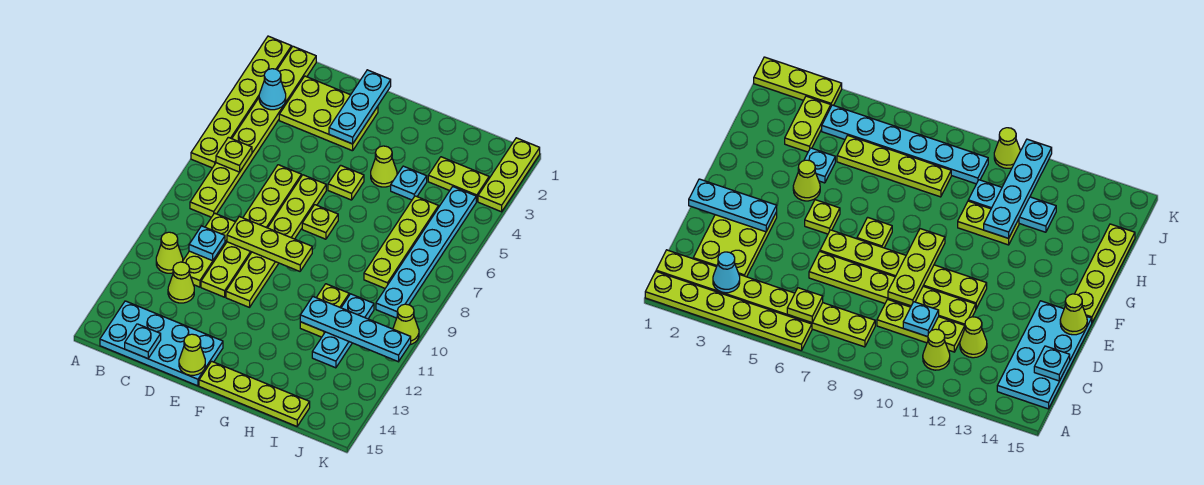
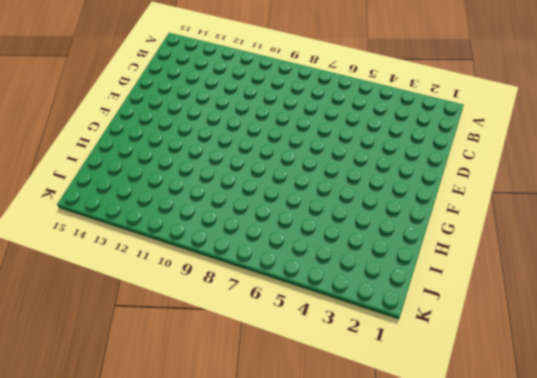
none -> lime plate A1:A6 level 1
none -> lime plate B1:B8 level 1
none -> lime cone B11 level 1

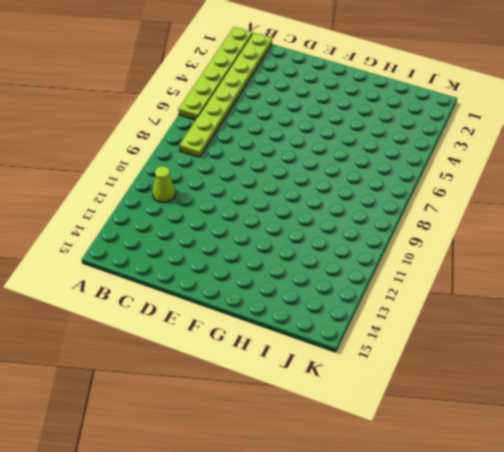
none -> cyan plate B14:E15 level 1
none -> lime plate C2:E3 level 1
none -> lime plate C9:C11 level 1

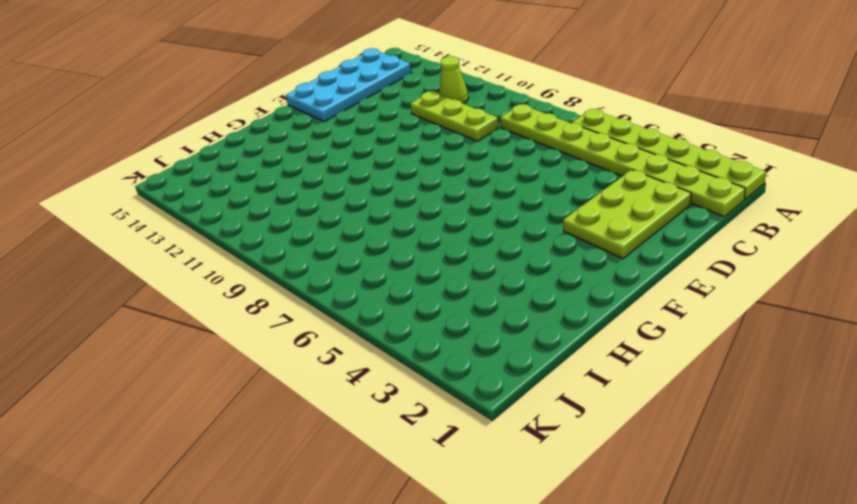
none -> lime cone C12 level 1
none -> lime plate D6:D11 level 1
none -> lime plate E6:E11 level 1

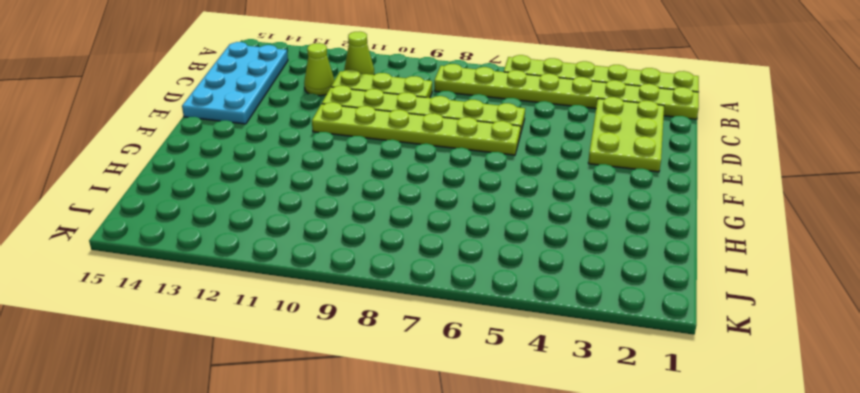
none -> lime plate F5 level 1
none -> lime plate F7 level 1
none -> lime plate F15:I15 level 1

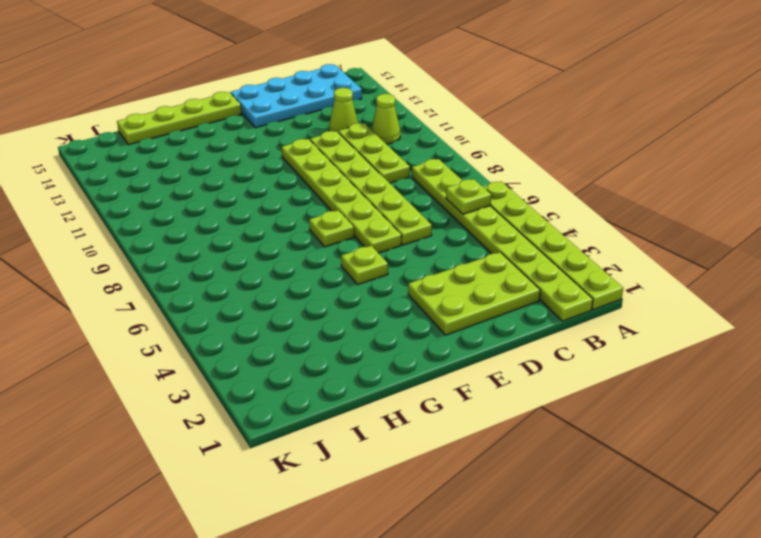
none -> lime cone G4 level 1
none -> cyan plate H4 level 1
none -> lime plate H10:H11 level 1

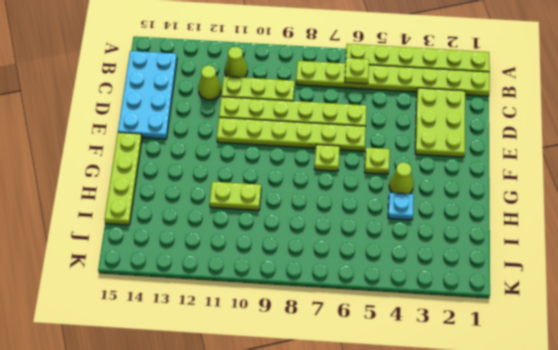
none -> lime plate I3:J3 level 1
none -> lime plate I5:I8 level 1
none -> cyan plate I10:I12 level 1

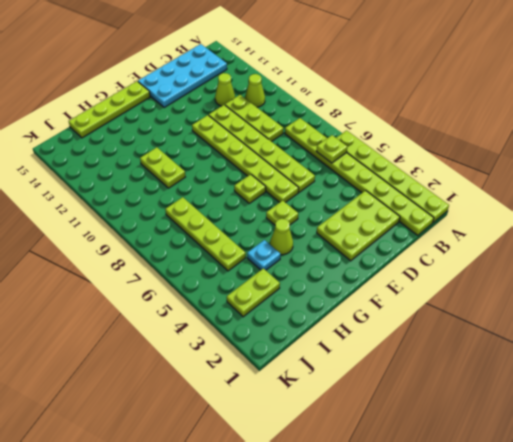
none -> cyan plate I10:I12 level 1
none -> cyan plate J4:J9 level 1
none -> lime plate K1:K3 level 1

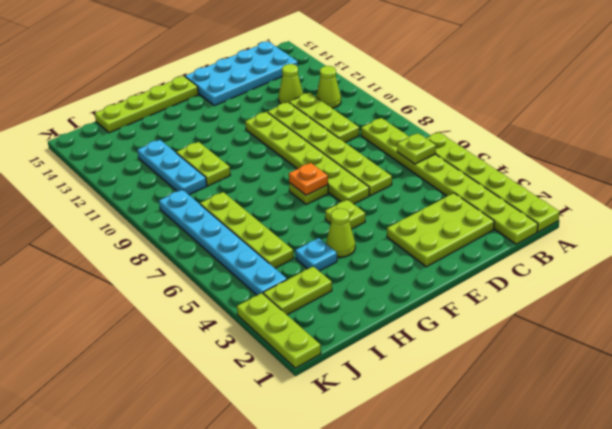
orange plate F7 level 2 -> none
none -> lime cone K10 level 1
none -> cyan cone B3 level 2
none -> cyan plate C10 level 2

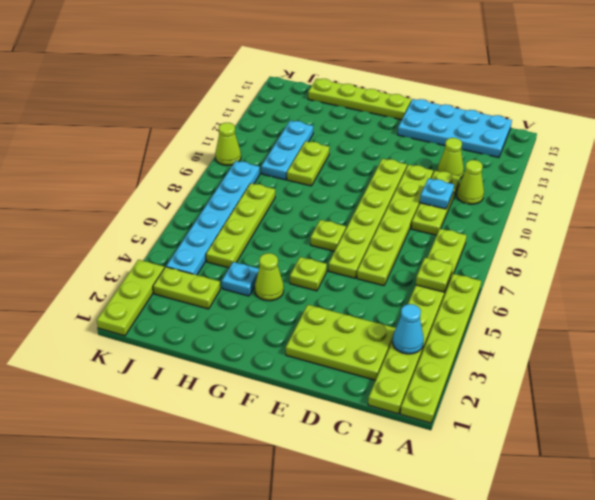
none -> cyan plate C15 level 2
none -> lime plate D9:F9 level 2
none -> cyan plate E1:E3 level 2

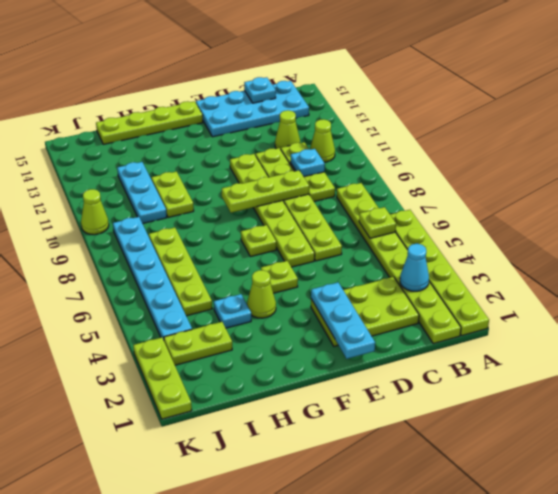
none -> lime cone E15 level 2
none -> cyan plate H11:K11 level 2

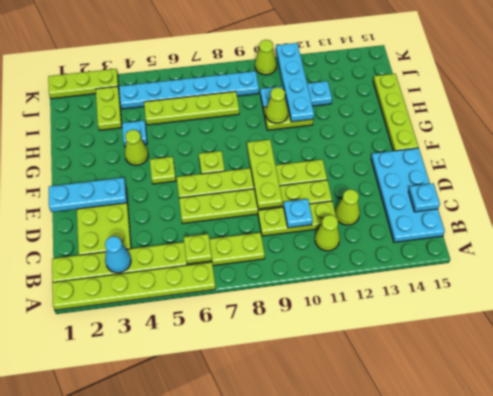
lime cone H10 level 2 -> lime cone E15 level 2

